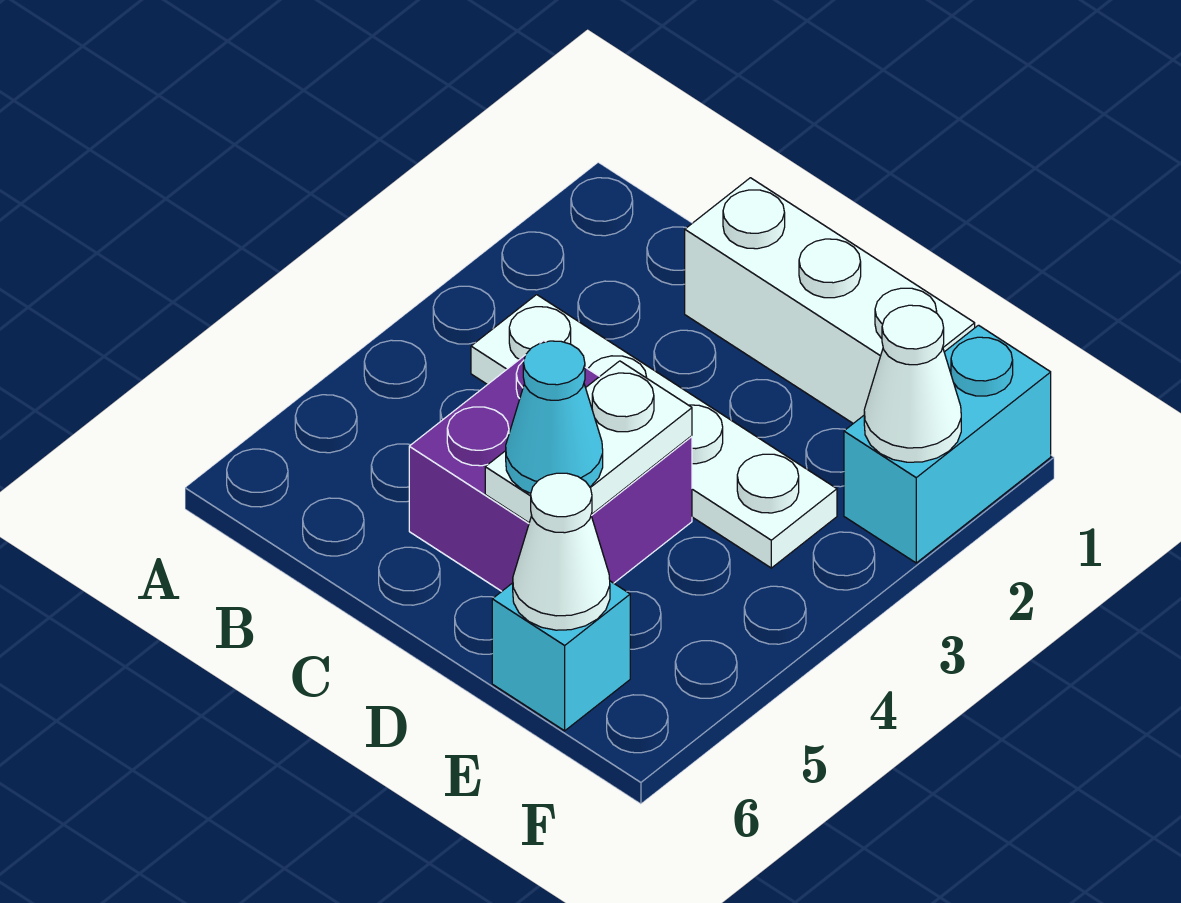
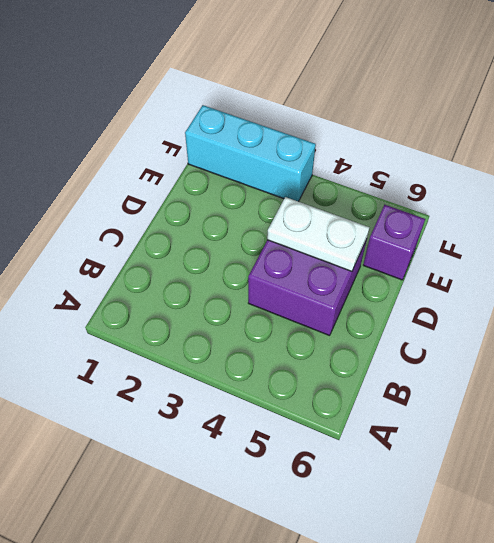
purple brick E6 level 1 -> cyan brick E6 level 1
cyan brick F1:F3 level 1 -> cyan brick F1:F2 level 1
none -> white plate B3:E3 level 1
none -> white brick C1:E1 level 1

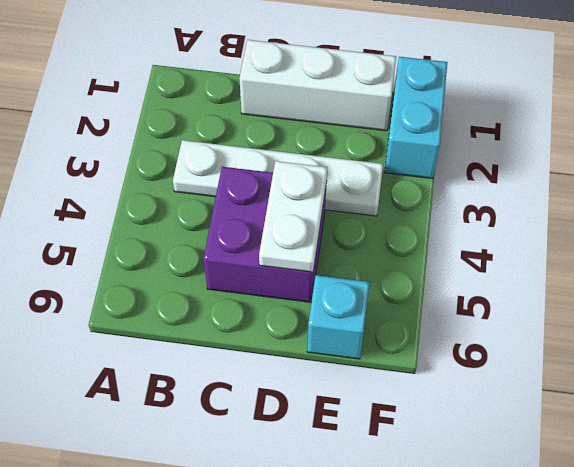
none -> white cone E6 level 2
none -> white cone F2 level 2

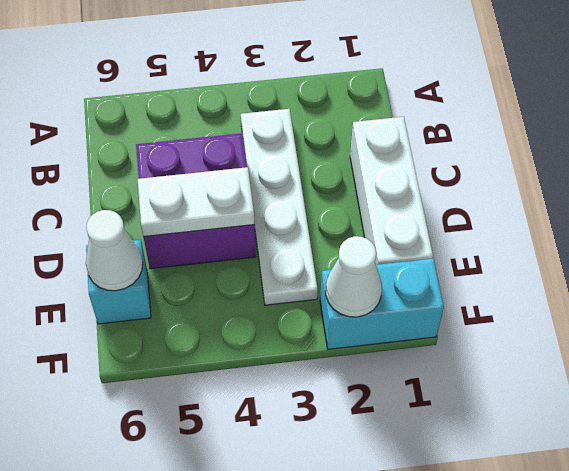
none -> cyan cone D5 level 3

